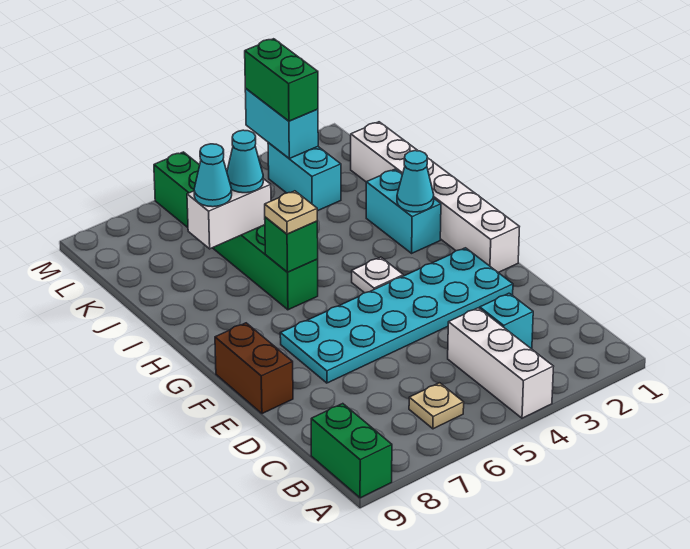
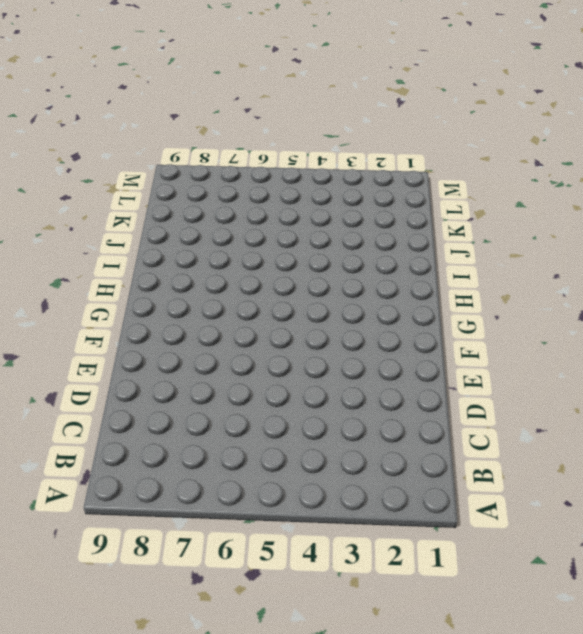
none -> white brick A4:C4 level 1
none -> green brick A9:B9 level 1
none -> tan plate B6 level 1

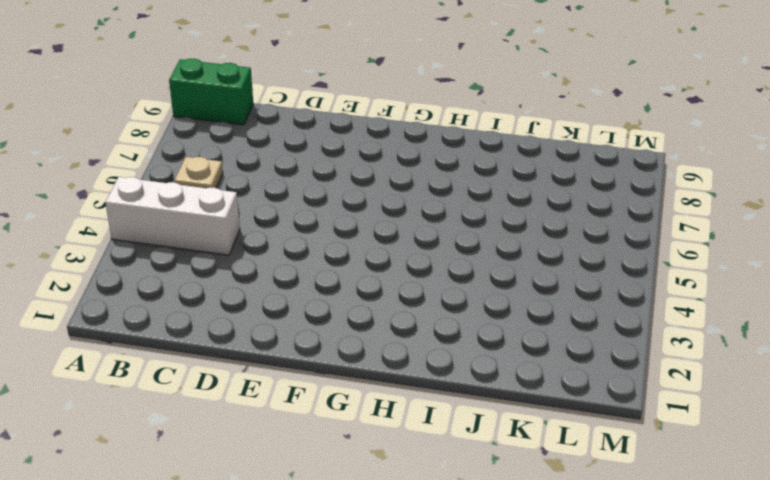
none -> cyan brick C3 level 1
none -> cyan plate E2:F7 level 1
none -> brown brick E9:F9 level 1

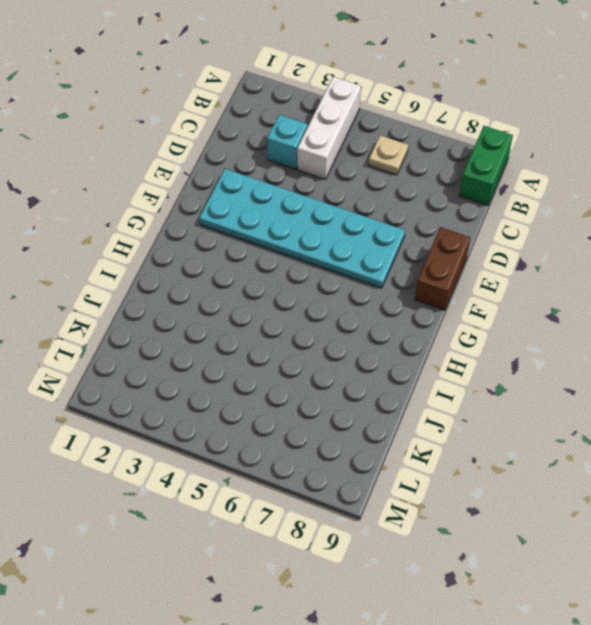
none -> white brick F1:K1 level 1
none -> white plate G4 level 1
none -> cyan brick H2:I2 level 1

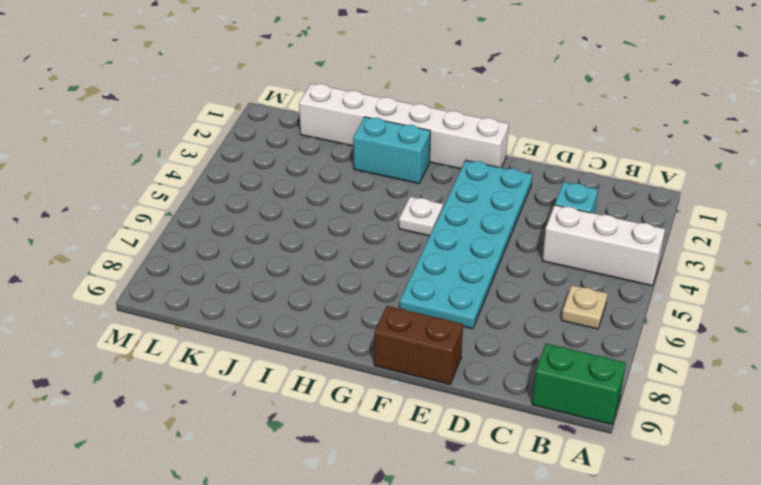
none -> green brick H6:M6 level 1
none -> cyan brick K3:L3 level 1
none -> cyan cone H2 level 2

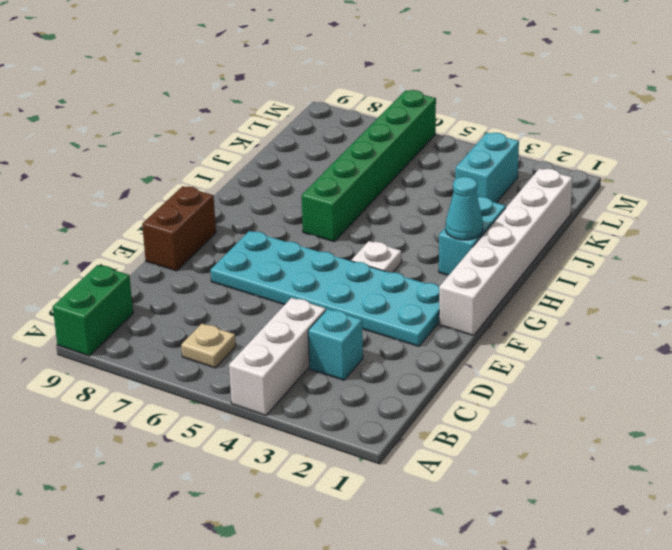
none -> green brick H6 level 2
none -> white brick J6:J7 level 2
none -> cyan brick L3:M3 level 2

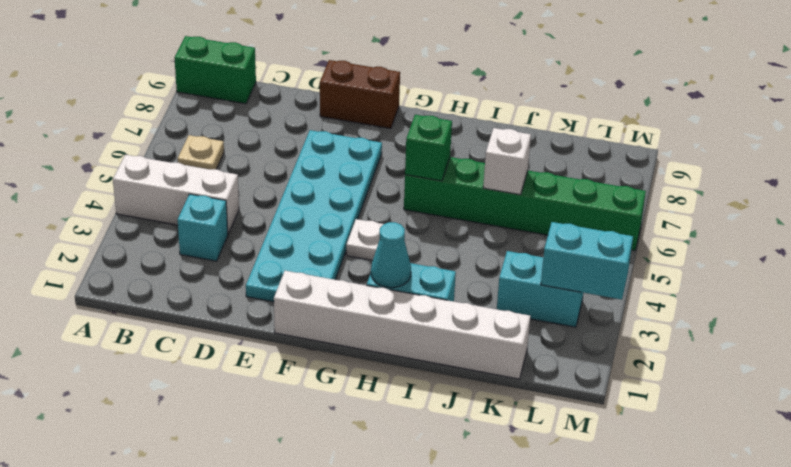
white brick J6 level 2 -> white brick J6:J7 level 2
none -> tan plate H6 level 3
none -> cyan cone J6 level 3
none -> cyan cone J7 level 3

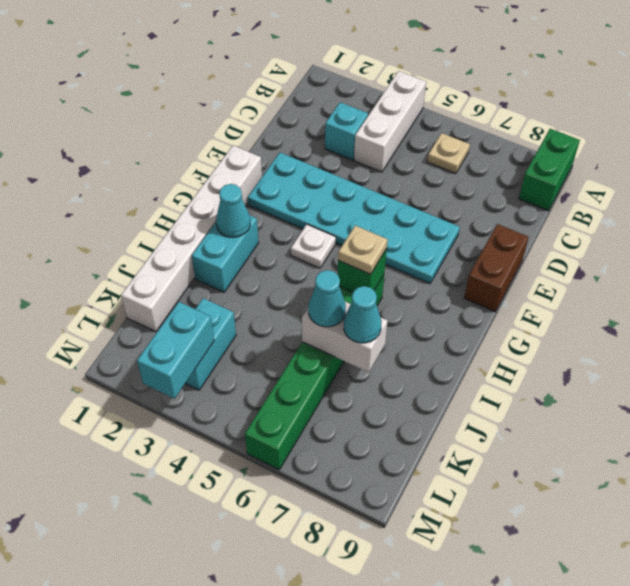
none -> green brick L3:M3 level 3

